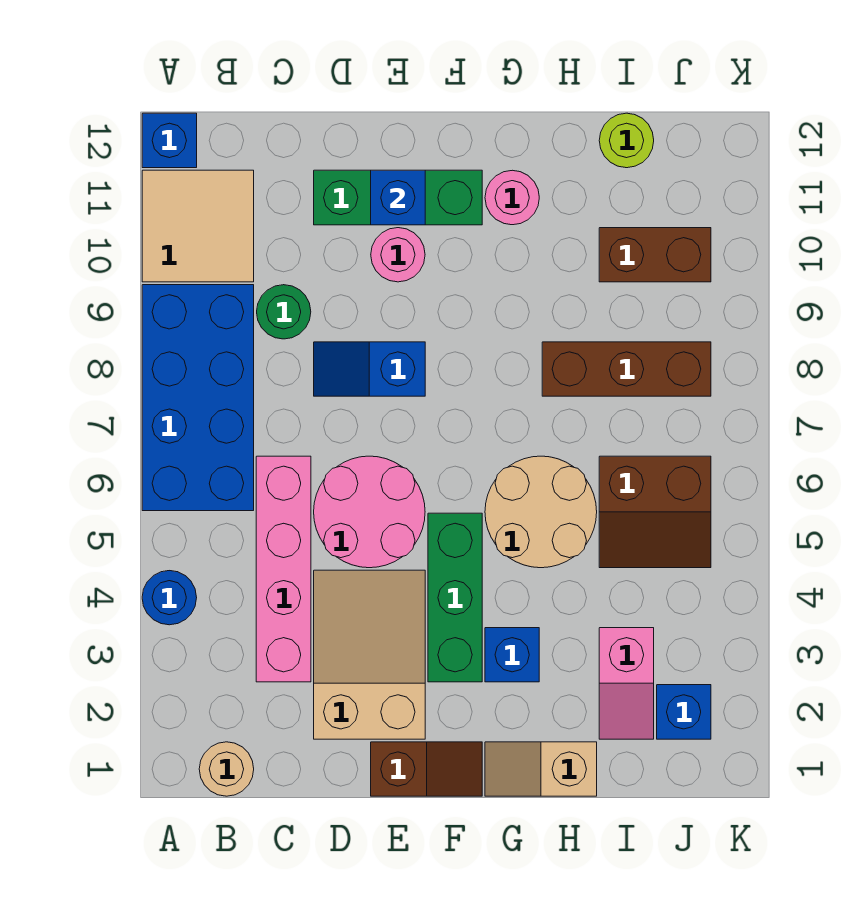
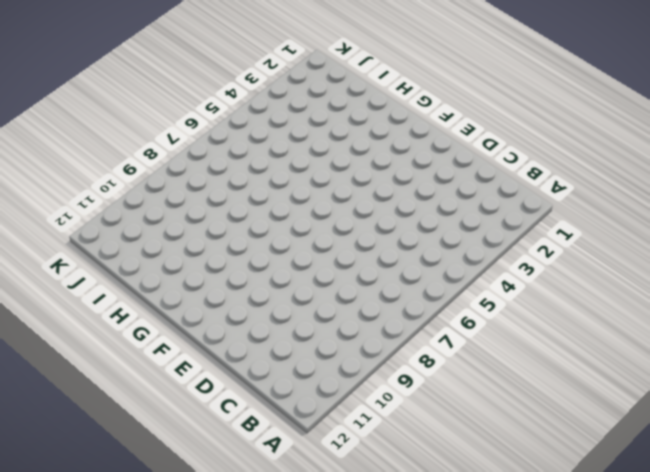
none -> blue round brick A4 level 1
none -> blue brick A6:B9 level 1
none -> tan tile A10:B11 level 1

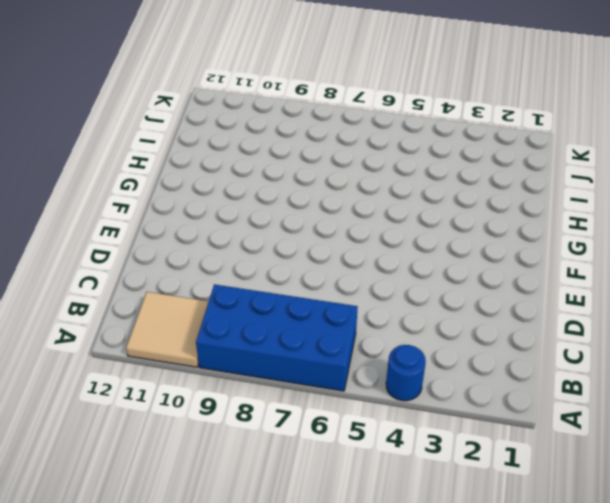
none -> blue brick A12 level 1
none -> tan round brick B1 level 1
none -> pink brick C3:C6 level 1

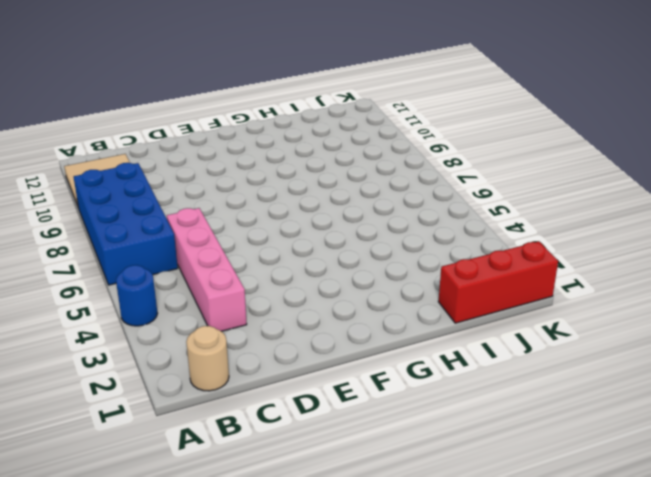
red brick I1:K1 level 1 -> none
none -> blue brick A12 level 1
none -> green round brick C9 level 1
none -> tan slope D2:E4 level 1 top 2

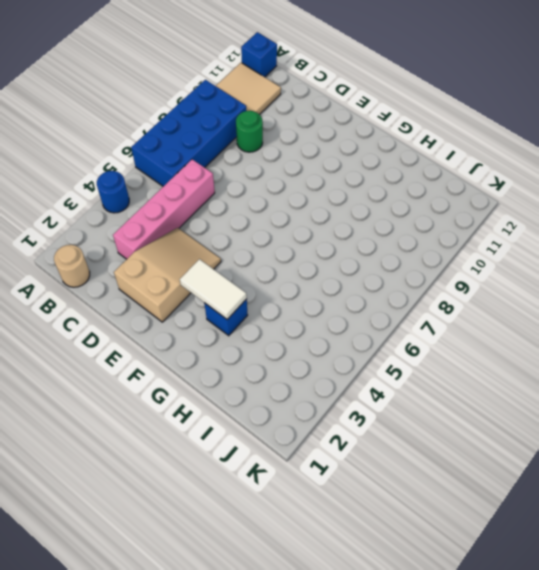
white tile F3:G3 level 2 -> none
none -> pink round brick D5:E6 level 1
none -> blue slope D8:E8 level 1 top E
none -> green brick D11:F11 level 1

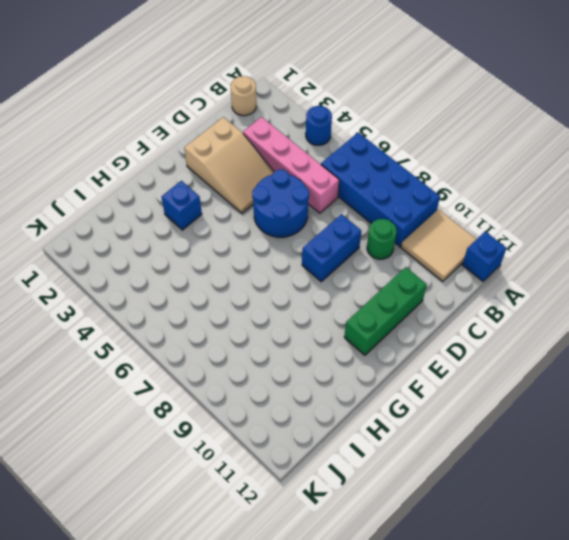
blue round brick D5:E6 level 1 -> pink round brick D5:E6 level 1
blue brick D8:E8 level 1 -> blue slope D8:E8 level 1 top E
none -> brown slope E1:F1 level 1 top E
none -> pink round brick E10 level 1
none -> green brick F3:F5 level 1

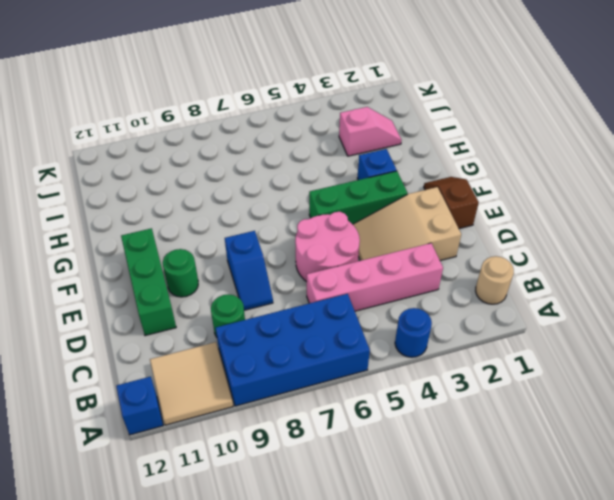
green round brick E10 level 1 -> pink round brick E10 level 1
none -> tan slope G1:H1 level 1 top H
none -> tan round brick G5:H6 level 1
none -> pink round brick G11 level 1

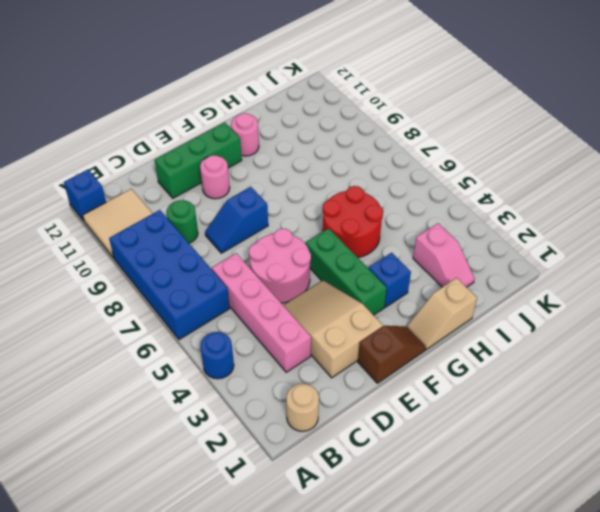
red round brick G5:H6 level 1 -> tan round brick G5:H6 level 1
none -> brown brick H8:J8 level 1
none -> brown slope I5:J6 level 1 top 6
none -> brown brick I10:J10 level 1

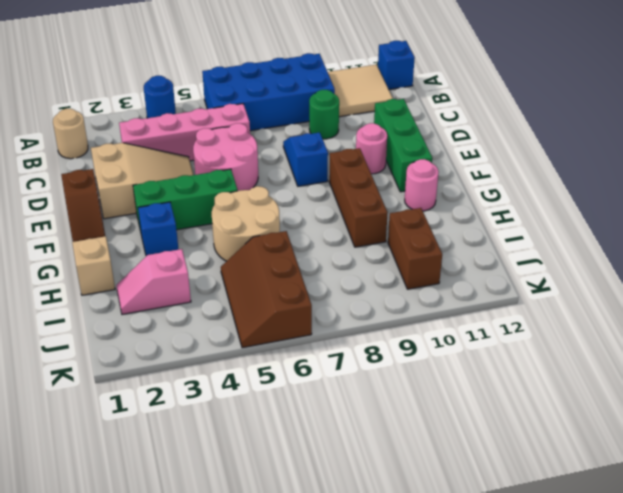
brown brick F9:H9 level 1 -> brown brick H8:J8 level 1
brown slope I5:K6 level 1 top 6 -> brown slope I5:J6 level 1 top 6
none -> lime round brick I12 level 1
none -> blue brick J2 level 1
none -> blue brick E11 level 2

